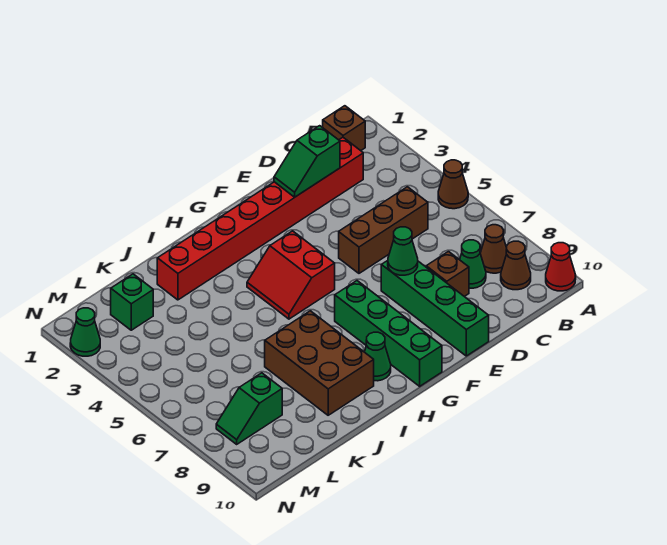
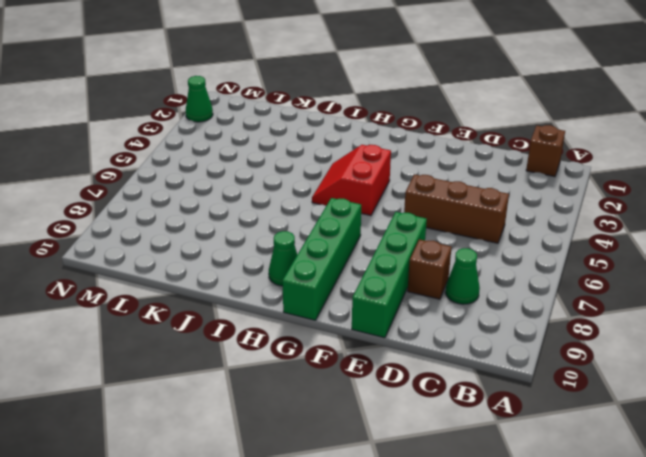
none -> brown cone A5 level 1
none -> red cone A10 level 1
none -> brown cone B8 level 1

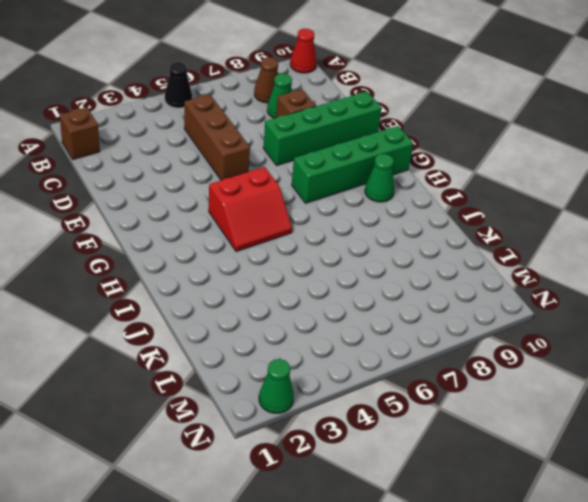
black cone A5 level 1 -> brown cone A5 level 1
none -> brown cone B9 level 1
none -> red brick C2:J2 level 1
none -> brown brick I7:J9 level 1

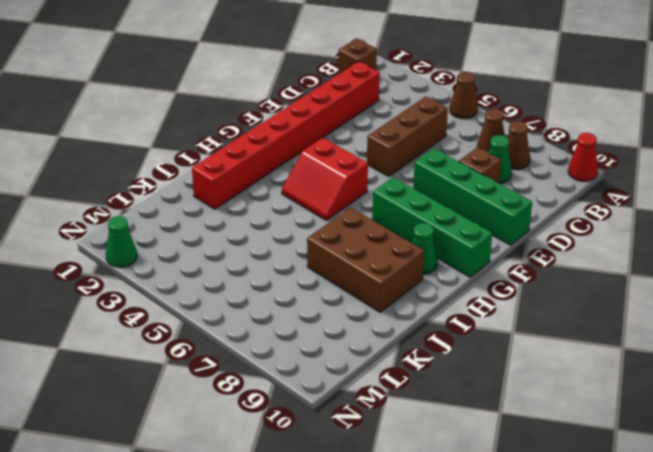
brown cone B7 level 1 -> brown cone B9 level 1
none -> green brick L2 level 1
none -> green slope L8:M8 level 1 top L
none -> green slope D2:E2 level 2 top D

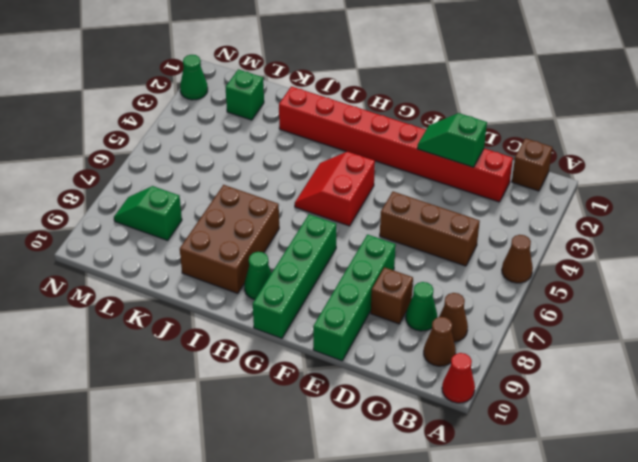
none -> green cone E7 level 2

